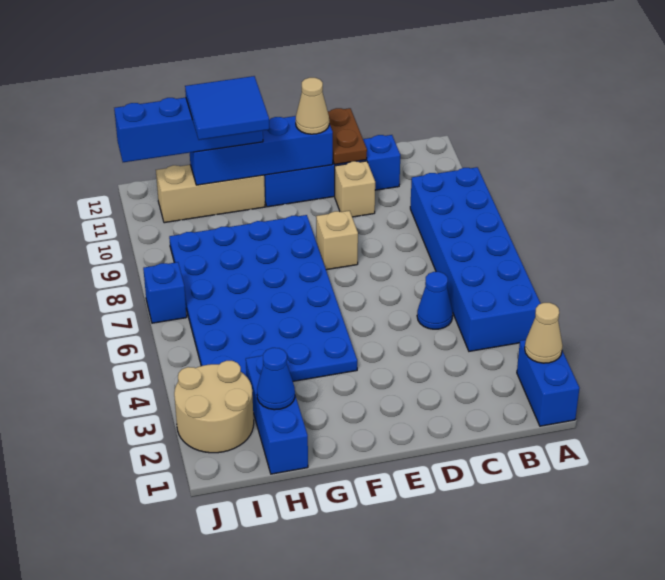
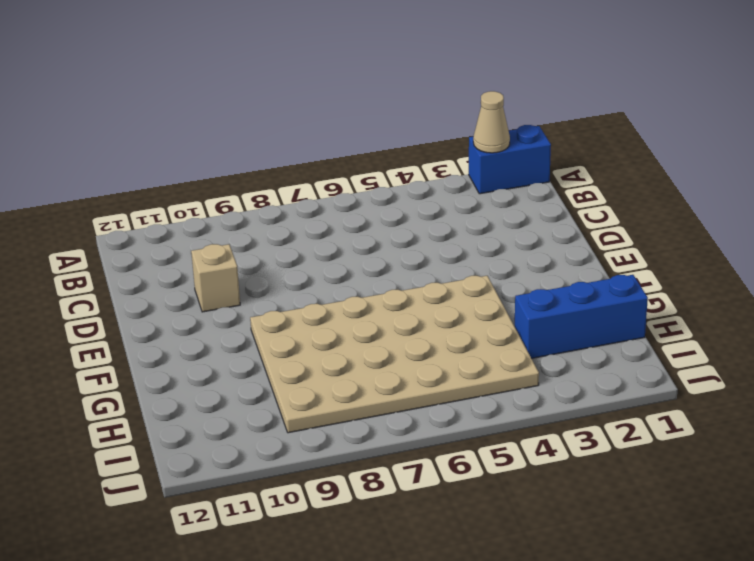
tan plate F4:I9 level 1 -> blue plate F4:I9 level 1
none -> blue brick A4:B9 level 1
none -> blue cone C5 level 1
none -> blue brick C11:F11 level 1

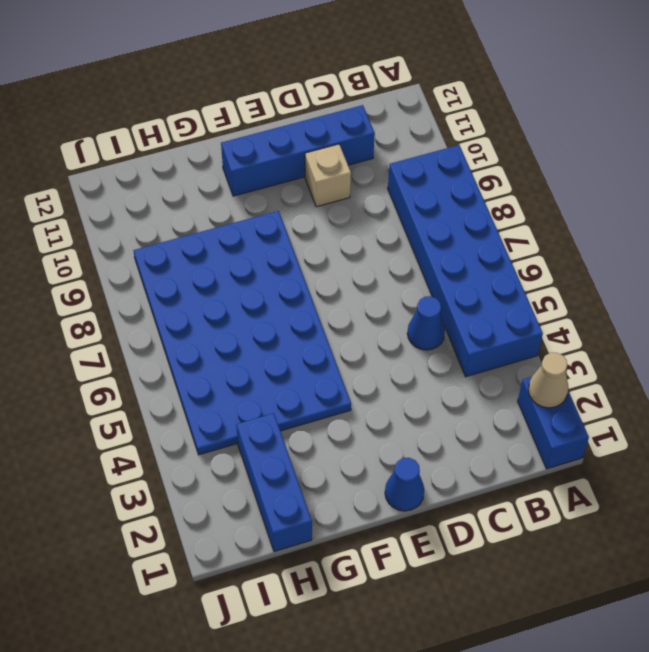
blue cone E1 level 1 -> blue cone H2 level 2
none -> tan brick E8 level 1
none -> tan brick G11:I11 level 1
none -> tan round brick I2:J3 level 1

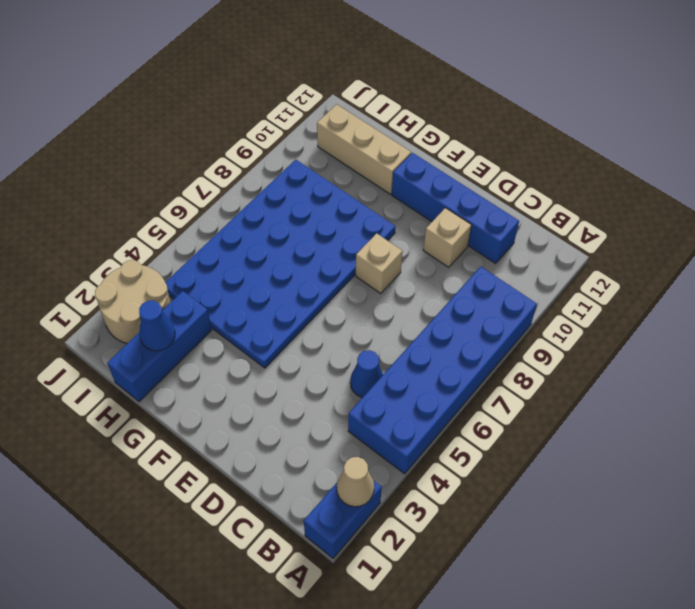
none -> blue brick J7 level 1
none -> brown plate D11:D12 level 2
none -> blue brick E11:H11 level 2

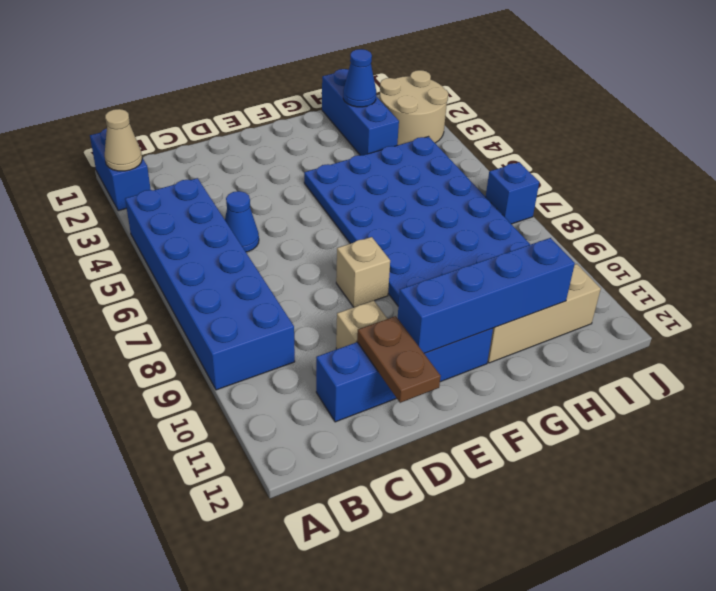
none -> tan cone E11 level 3
none -> blue brick G11:J11 level 3
none -> blue tile G10:H11 level 4

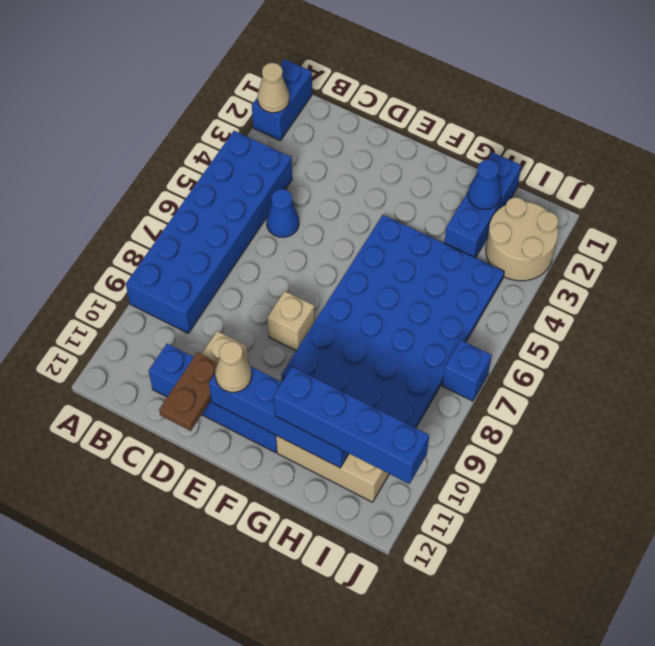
none -> blue tile G10:H11 level 4

